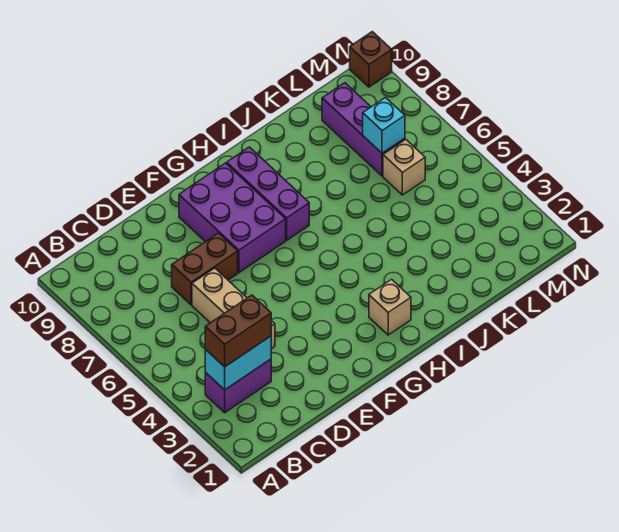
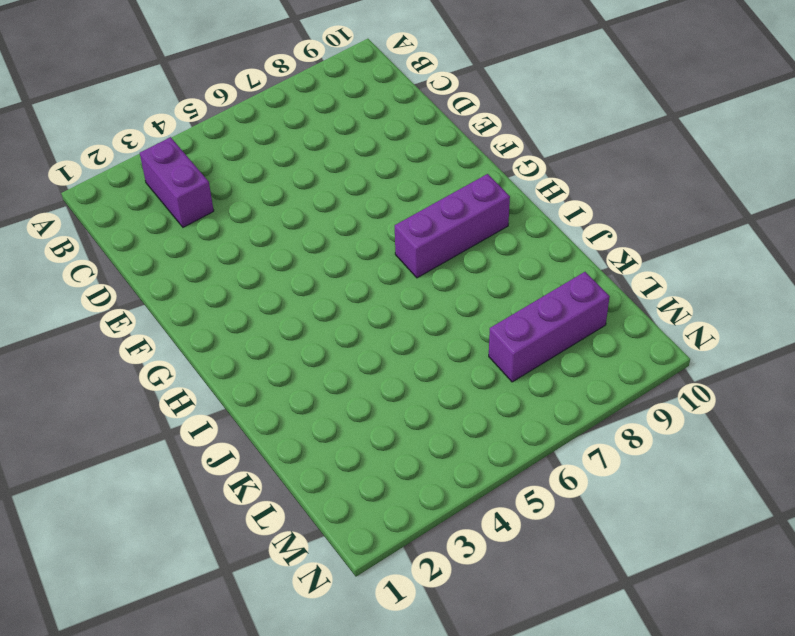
none -> tan brick D4:D6 level 1
none -> brown brick D7:E7 level 1
none -> purple brick F7:G9 level 1

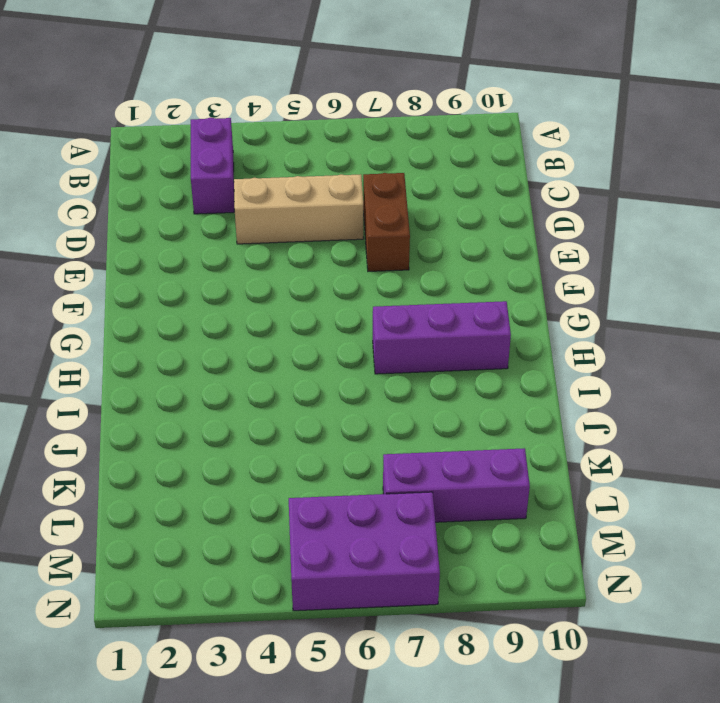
purple brick M5:N7 level 1 -> purple brick F7:G9 level 1
none -> tan brick H2 level 1
none -> tan brick L6 level 1
none -> brown brick N10 level 1

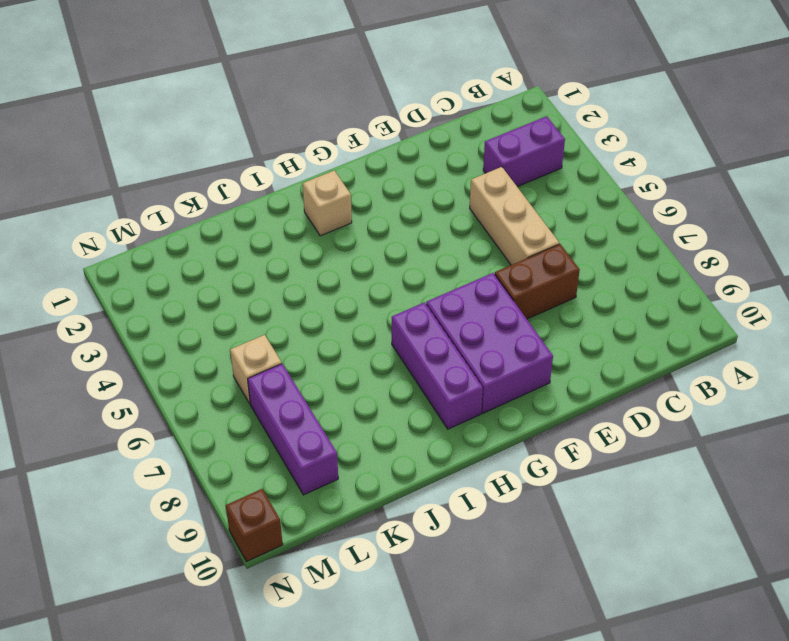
none -> cyan brick B3:C3 level 2
none -> cyan brick L7 level 2
none -> brown brick B3:C3 level 3

